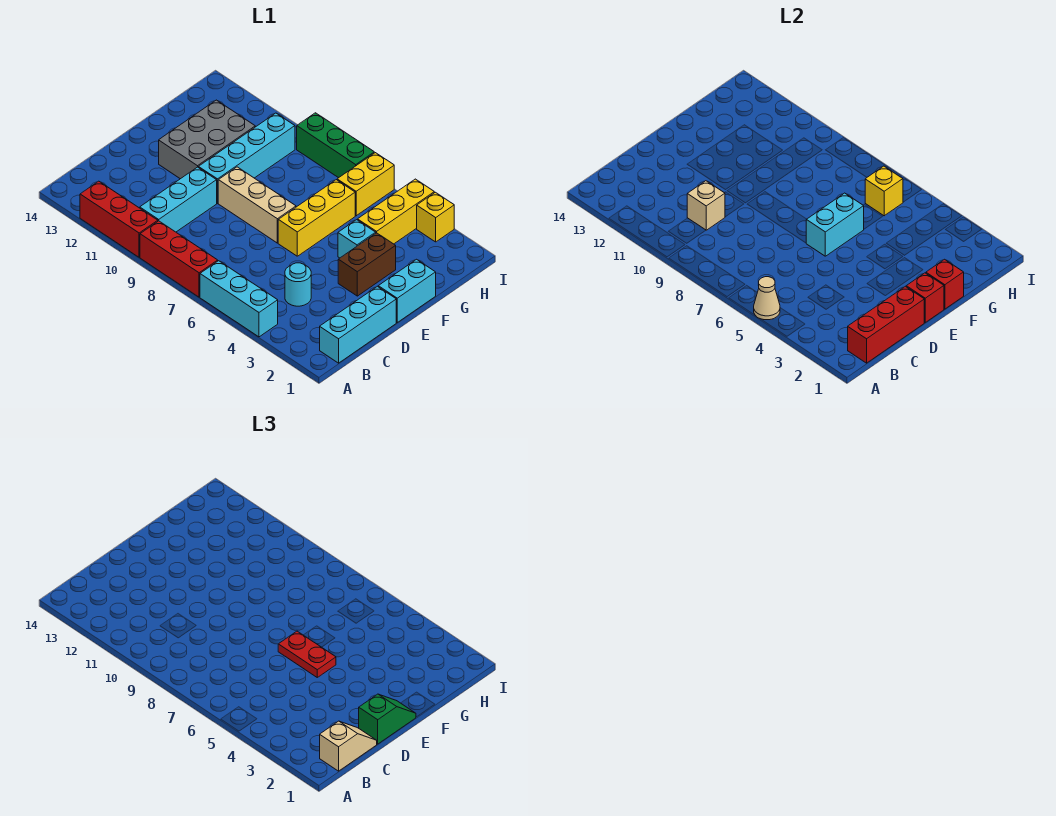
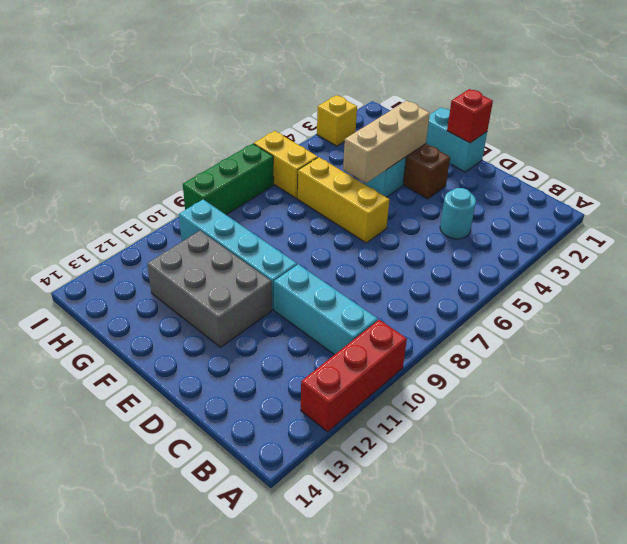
tan brick F3:F5 level 2 -> tan brick E7:E9 level 1
none -> cyan brick A4:A6 level 1
none -> red brick A7:A9 level 1
none -> cyan brick B1:D1 level 1

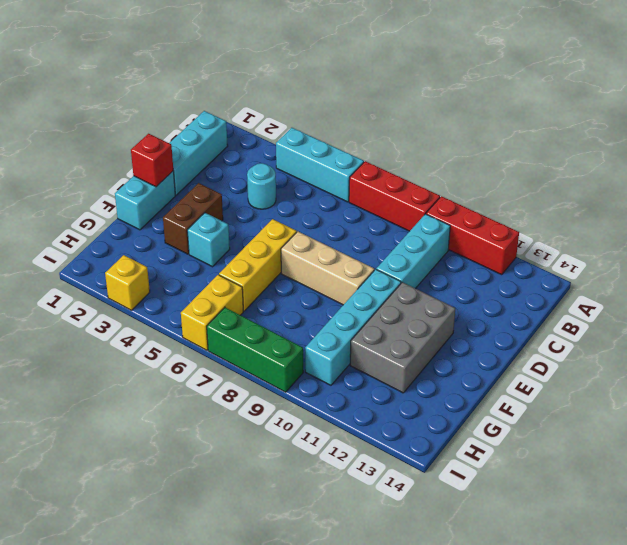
none -> yellow brick G4:I4 level 1
none -> tan cone A5 level 2
none -> red brick B1:D1 level 2

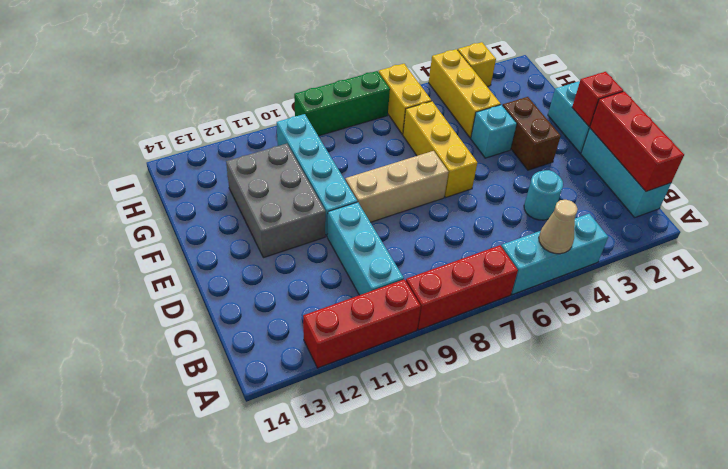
none -> tan brick C10 level 2
none -> cyan brick E6:F6 level 2
none -> red brick F1 level 2

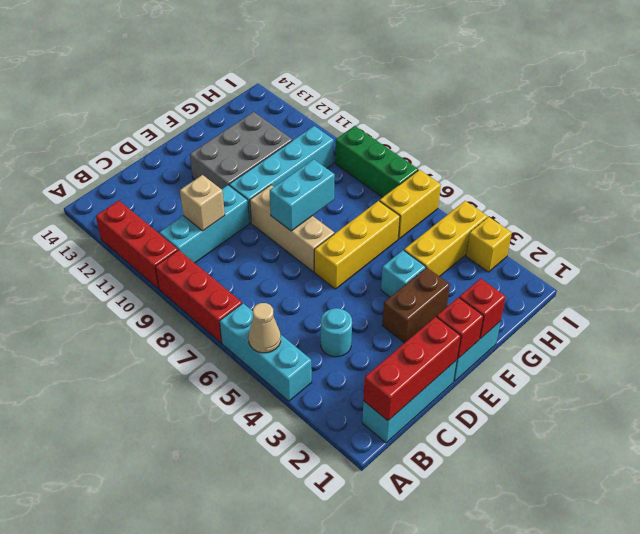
cyan brick E8:F8 level 2 -> cyan brick E6:F6 level 2
none -> yellow brick H6 level 2
none -> tan slope B1:C1 level 3 top B
none -> green slope D1:E1 level 3 top D

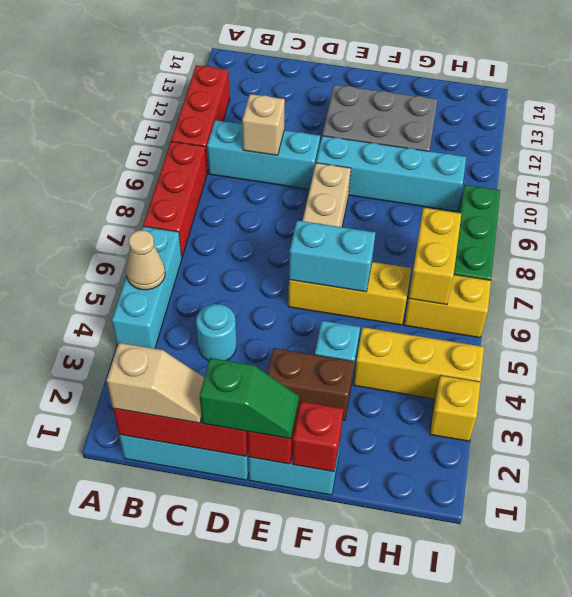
yellow brick H6:H7 level 2 -> yellow brick H6 level 2
none -> red plate E5:E6 level 3

